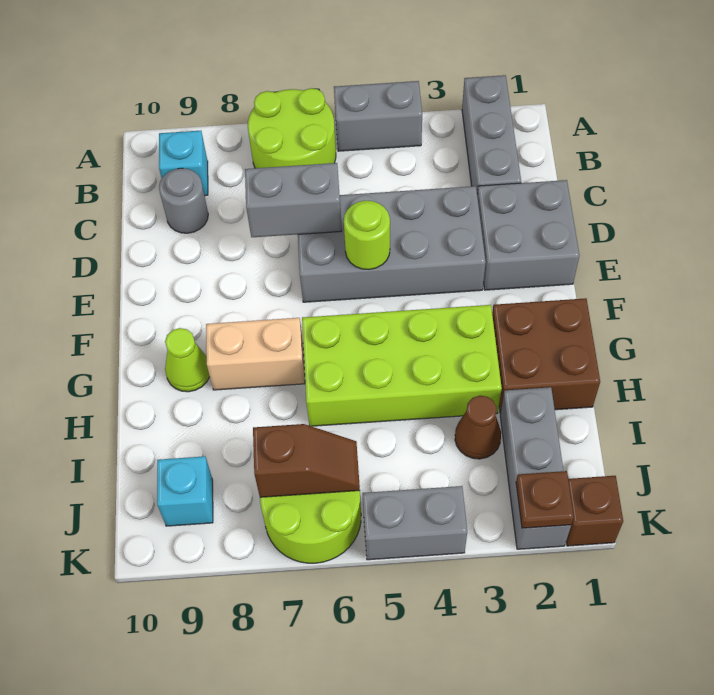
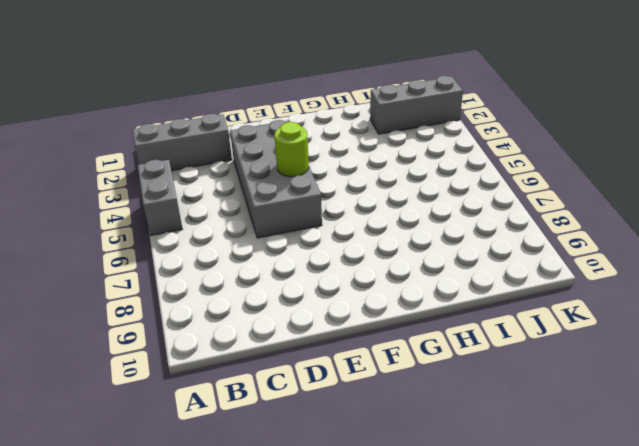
none -> lime round brick A6:B7 level 1
none -> cyan brick B9 level 1
none -> grey round brick C9 level 1

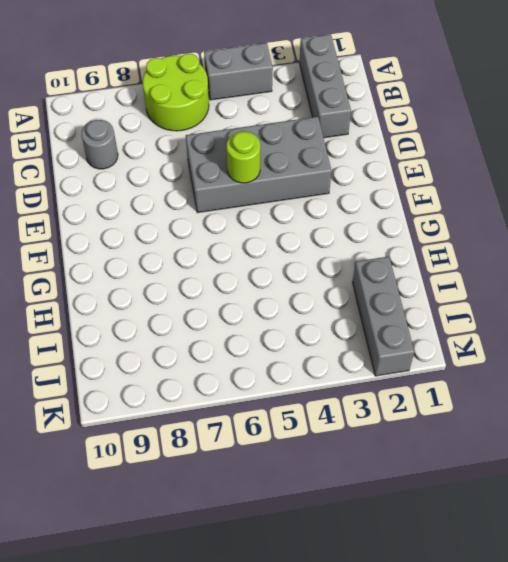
none -> cyan brick B9 level 1
none -> grey brick D1:E2 level 1
none -> brown brick G1:H2 level 1

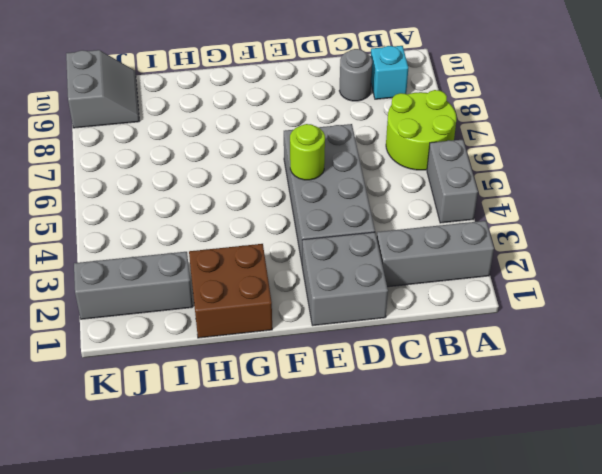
grey slope J9:K10 level 1 top K -> cyan brick J9 level 1
none -> lime brick G3:H6 level 1
none -> tan brick G7:G8 level 1
none -> lime cone G9 level 1

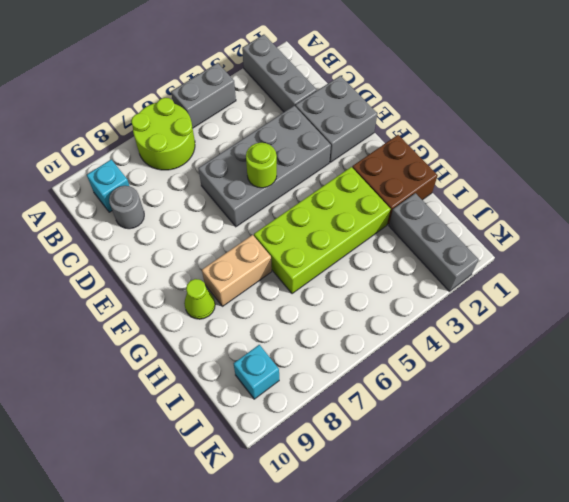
none -> brown cone I3 level 1
none -> lime round brick J6:K7 level 1
none -> brown brick K1 level 1

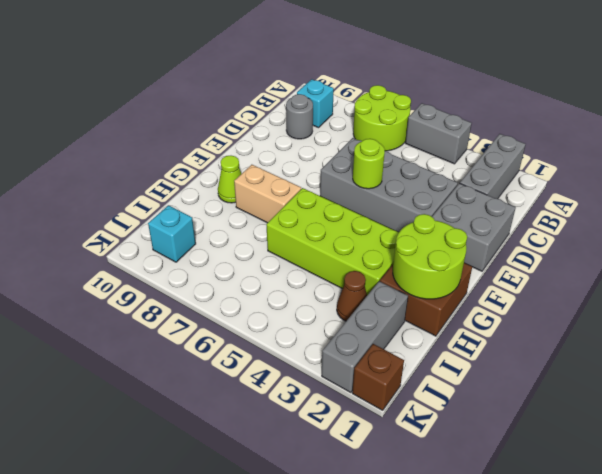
lime round brick G1:H2 level 2 -> lime round brick J6:K7 level 1
none -> grey brick K4:K5 level 1
none -> grey brick D6:D7 level 2
none -> brown slope J6:J7 level 2 top 7

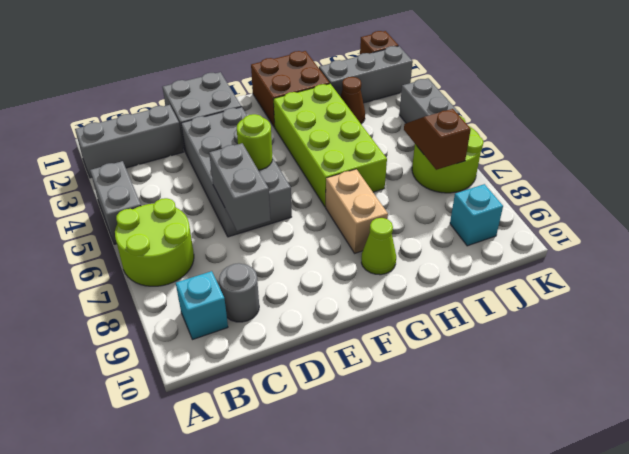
none -> brown plate K2 level 2

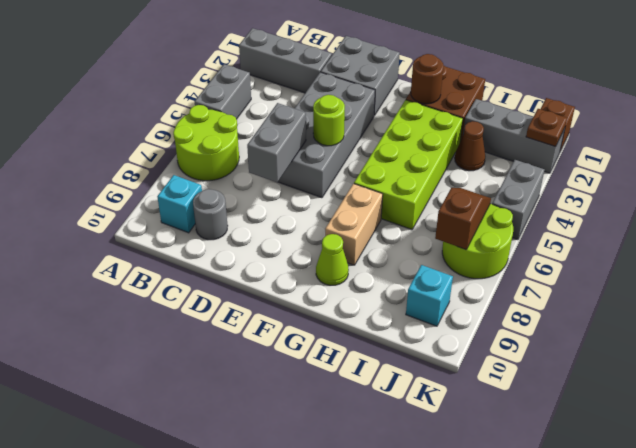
brown round brick G2 level 2 -> none

